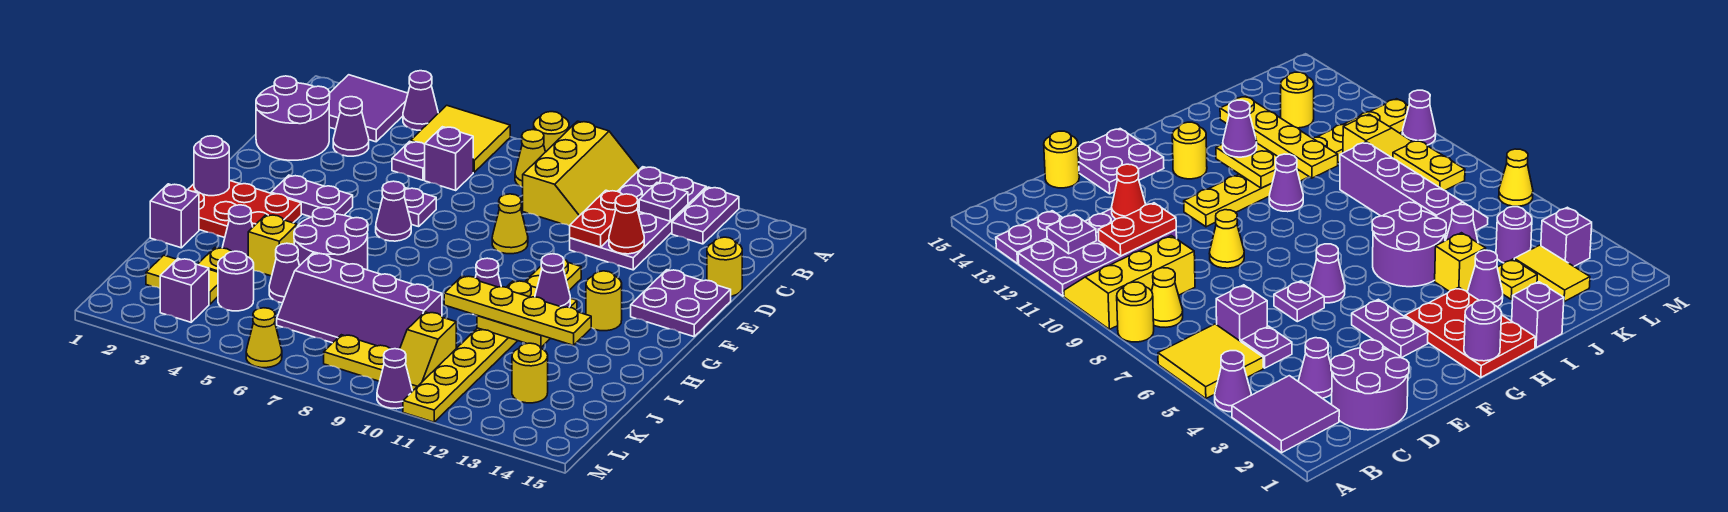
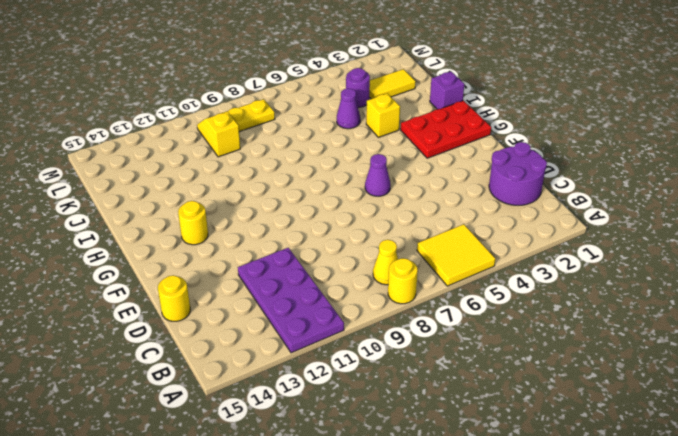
none -> purple tile A2:B3 level 1
none -> purple cone A4 level 1
none -> yellow slope A9:C10 level 1 top 9
none -> purple plate A13:B13 level 1

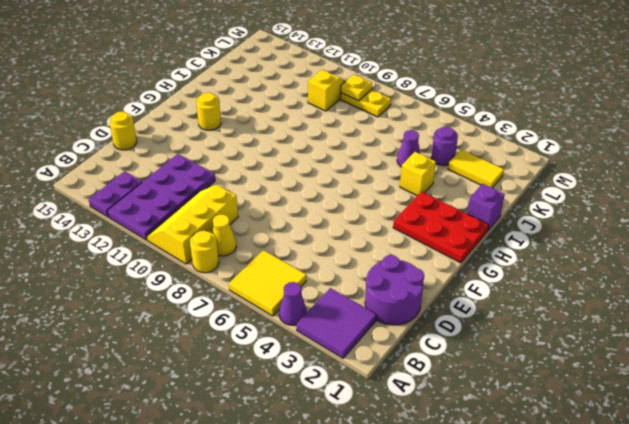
yellow plate L9 level 2 -> yellow plate J3 level 1
none -> purple cone C3 level 1
none -> purple plate C5 level 1
none -> purple brick C6 level 1
none -> purple plate E6 level 1

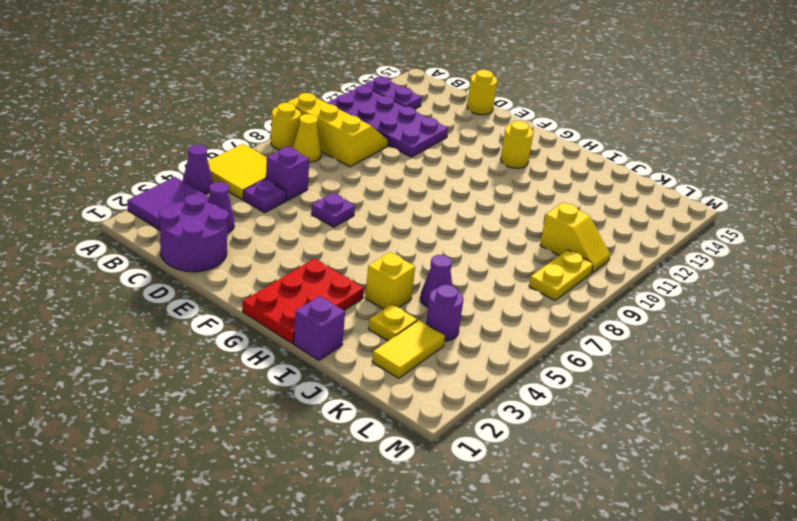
none -> yellow cone E9 level 1
none -> purple plate E14:F15 level 1
none -> purple plate F3:F4 level 1
none -> purple cone F6 level 1

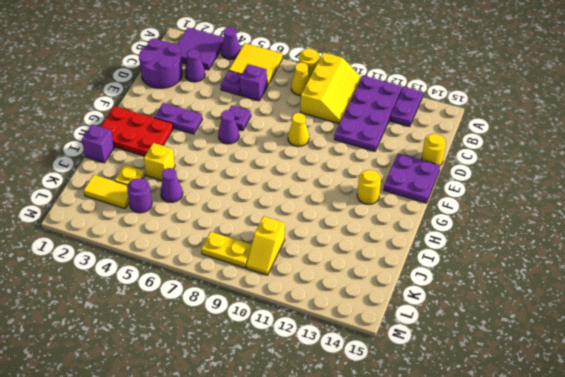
none -> yellow plate F11:M11 level 1
none -> purple round brick H5:I6 level 1
none -> purple cone H10 level 1
none -> purple cone I3 level 1

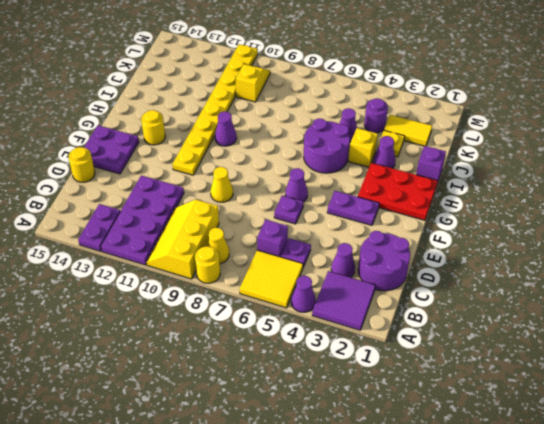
none -> purple slope J6:K9 level 1 top J
none -> yellow round brick K13 level 1
none -> purple brick L3 level 1
none -> yellow plate L8:L9 level 1

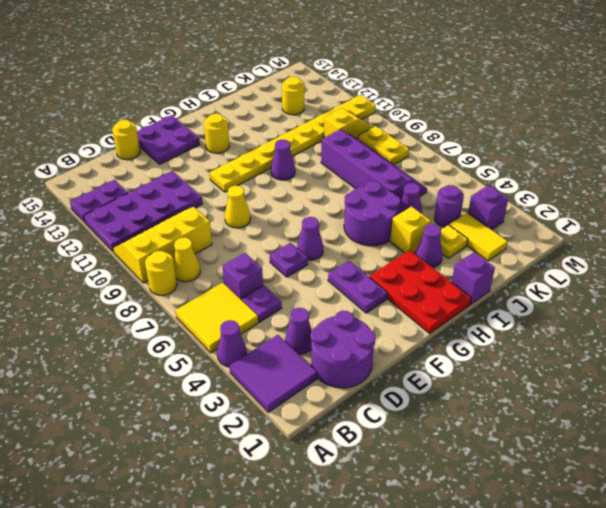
none -> yellow cone M6 level 1
none -> purple cone M10 level 1
none -> purple plate B12 level 2
none -> red plate C11:D11 level 2

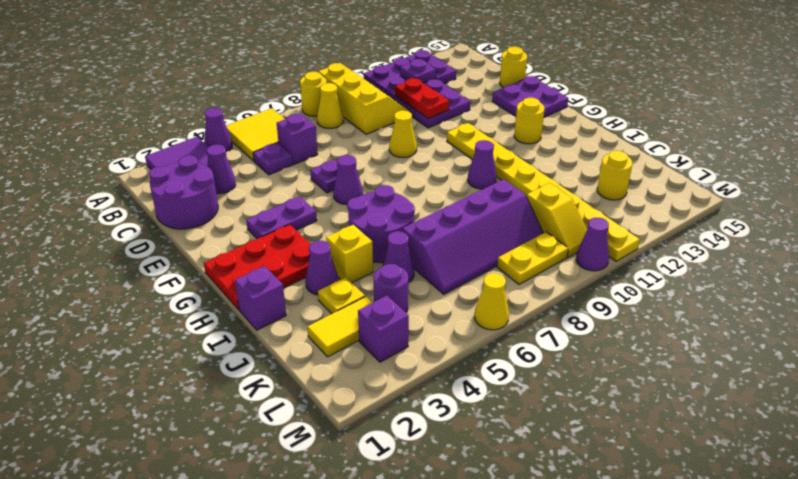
none -> red cone D12 level 2
none -> purple round brick G1 level 2
none -> yellow plate H11:I12 level 2
none -> purple cone H12 level 3

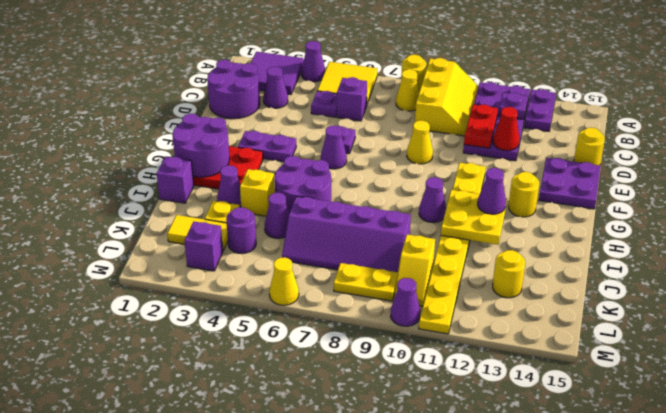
purple round brick G1:H2 level 2 -> purple round brick G1 level 2
none -> yellow plate I10:I13 level 3

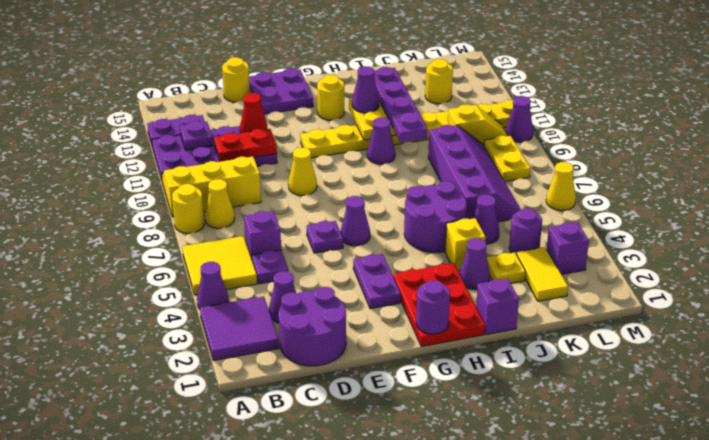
purple plate I10:I13 level 3 -> yellow plate I10:I13 level 3

